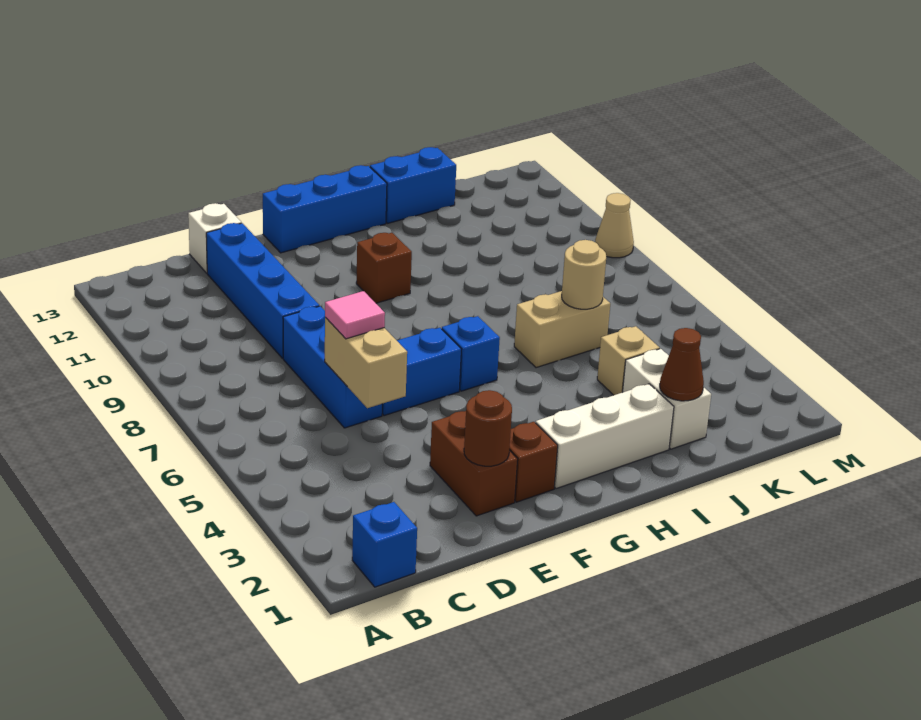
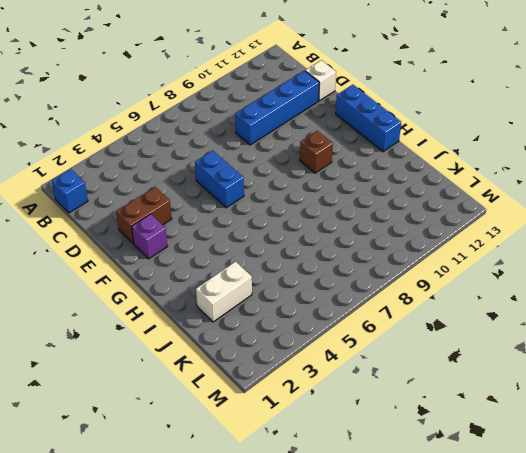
purple brick F2 level 1 -> brown brick F2 level 1
none -> blue brick D6:D8 level 1
none -> white brick G2:I2 level 1
none -> blue brick G6 level 1

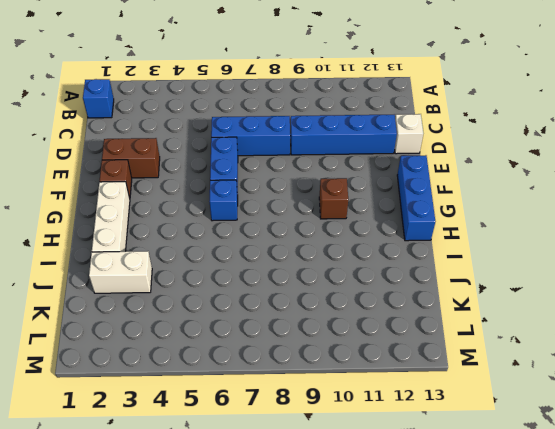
none -> tan brick I6:J6 level 1
none -> blue brick I13:J13 level 1
none -> tan brick J4 level 1

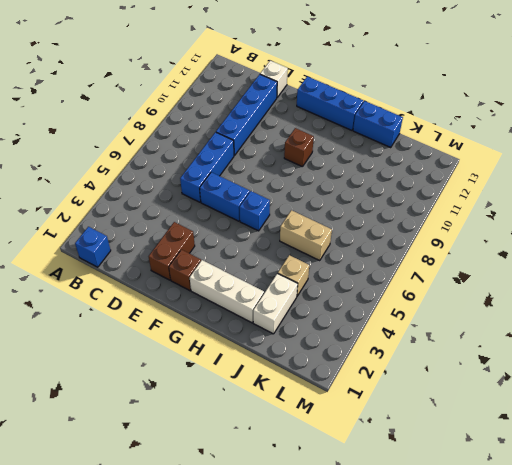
none -> tan cone M9 level 1
none -> tan brick D5:D6 level 2
none -> brown round brick E2 level 2

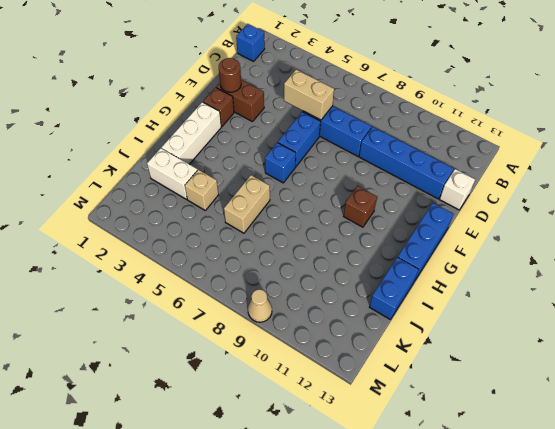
none -> brown cone J2 level 2
none -> tan round brick J6 level 2
none -> pink tile D6 level 3

